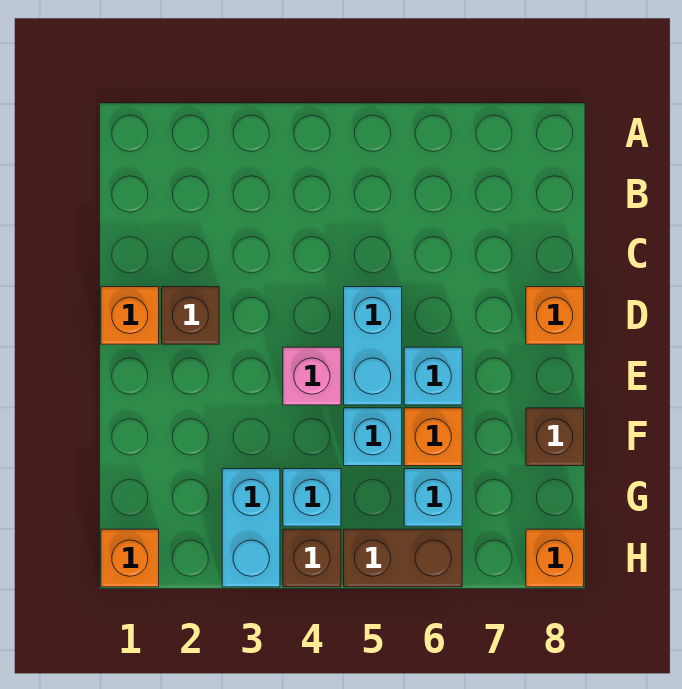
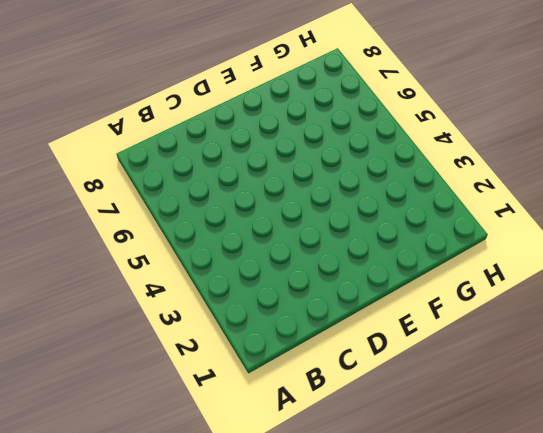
none -> orange brick D1 level 1
none -> brown brick D2 level 1
none -> cyan brick D5:E5 level 1

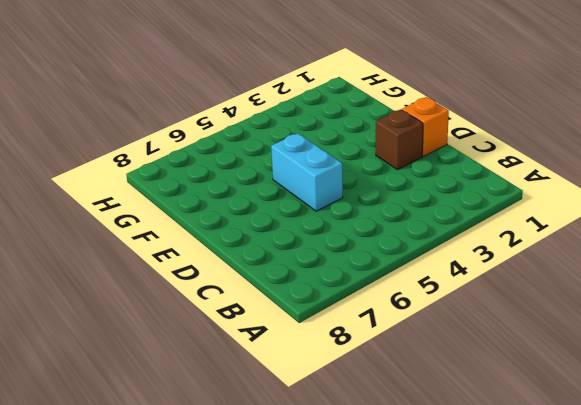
none -> orange brick D8 level 1
none -> pink brick E4 level 1
none -> cyan brick E6 level 1

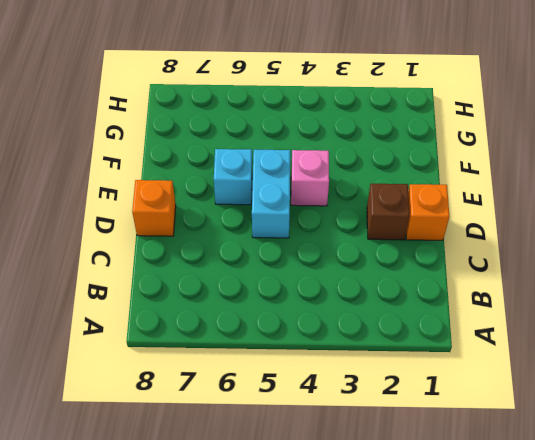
none -> cyan brick F5 level 1
none -> orange brick F6 level 1
none -> brown brick F8 level 1

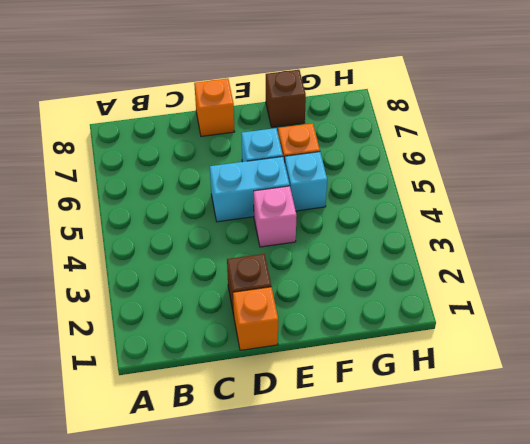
none -> cyan brick G3:H3 level 1
none -> cyan brick G4 level 1
none -> cyan brick G6 level 1

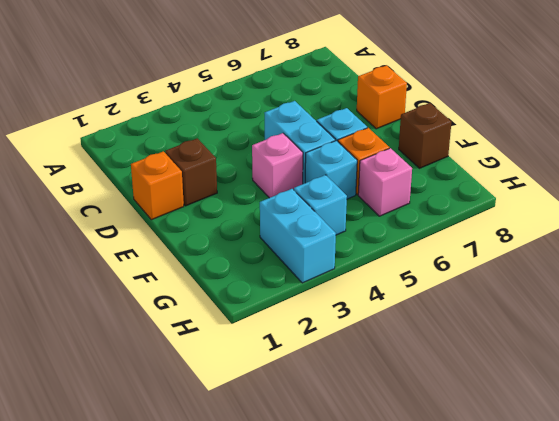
pink brick G6 level 1 -> cyan brick G6 level 1
none -> orange brick H1 level 1
none -> brown brick H4 level 1
none -> brown brick H5:H6 level 1

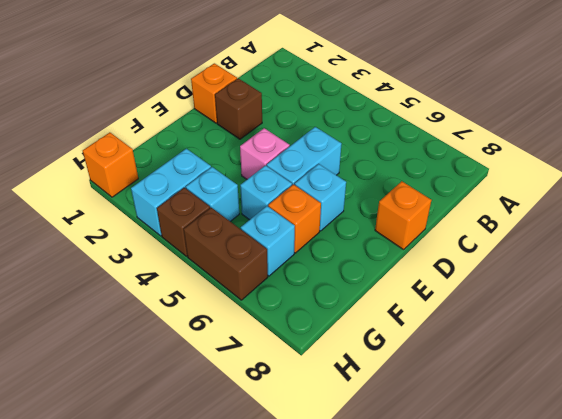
none -> brown brick F8 level 1
none -> orange brick H8 level 1

